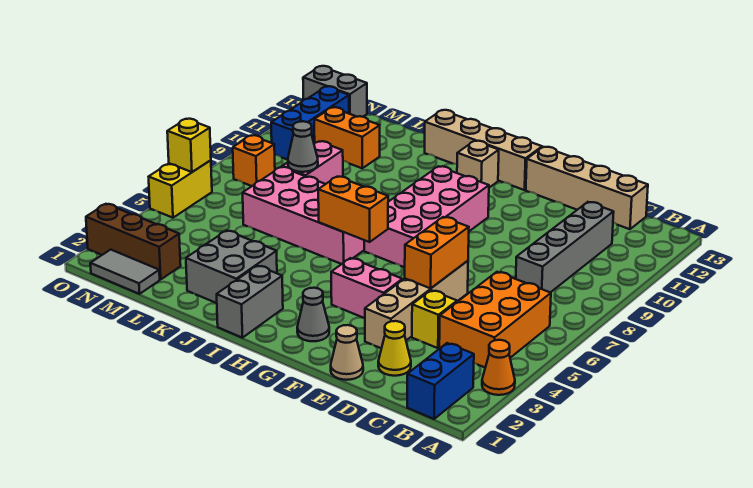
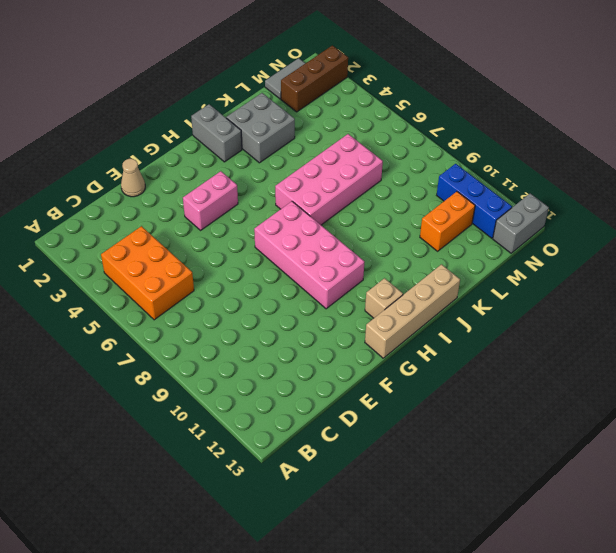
none -> orange cone A3 level 1
none -> blue brick B1:B2 level 1
none -> grey brick C8:C11 level 1

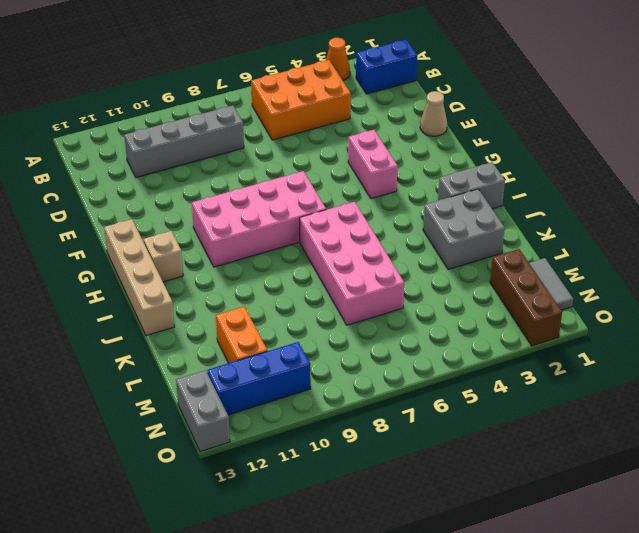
none -> tan brick C13:F13 level 1
none -> yellow cone D2 level 1
none -> yellow brick D4 level 1

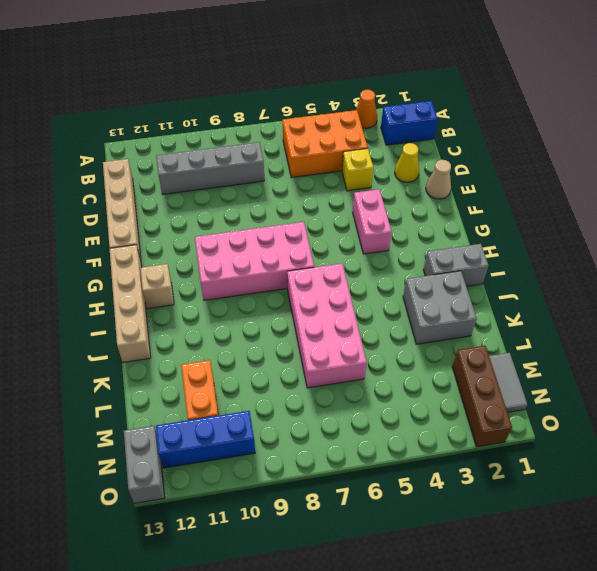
none -> tan brick E3:E6 level 1
none -> grey cone G2 level 1
none -> pink brick L8:L9 level 1

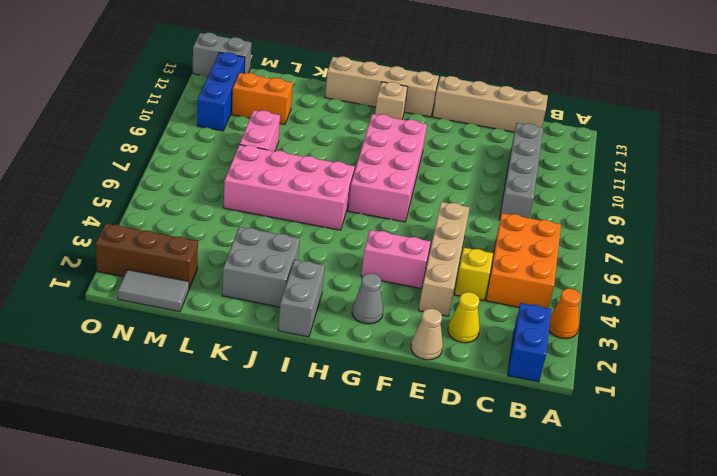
none -> orange brick N8 level 1
none -> yellow brick O5:O6 level 1
none -> orange brick E5:E6 level 2

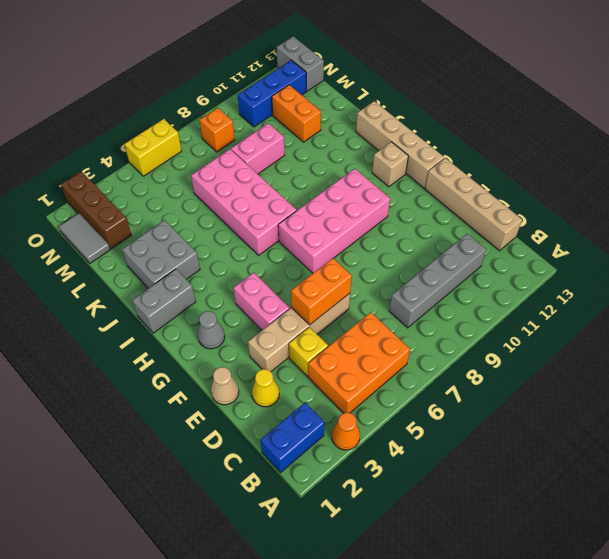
none -> orange brick H6:I6 level 2
none -> grey cone L8 level 2
none -> yellow brick O6 level 2

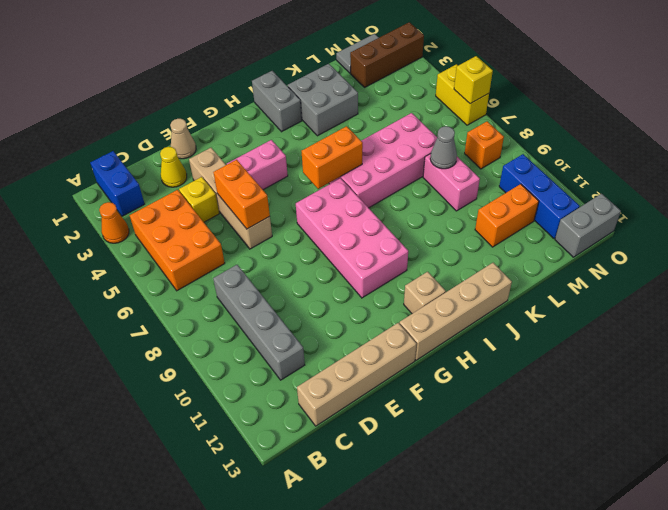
none -> grey cone G2 level 1

